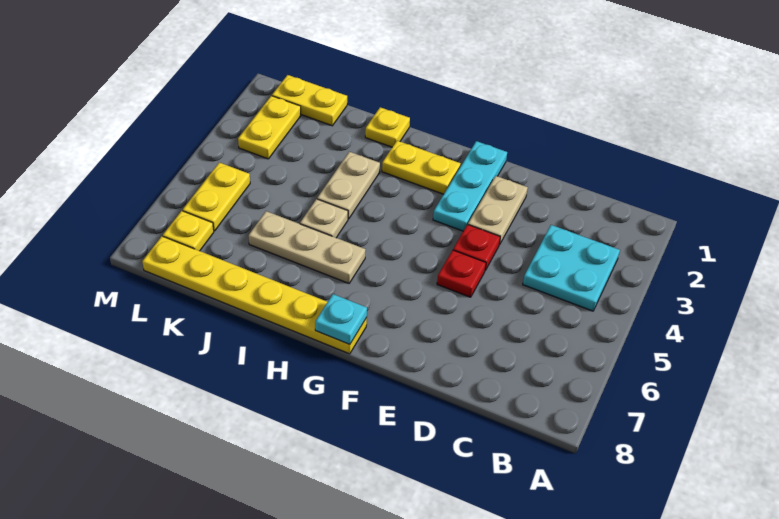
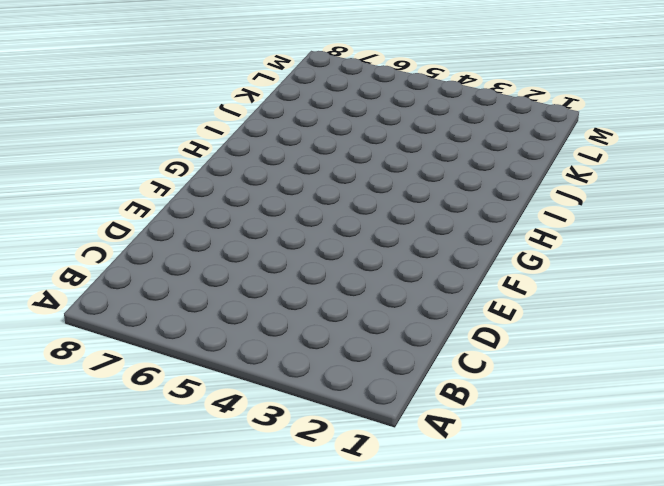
none -> cyan plate B3:C4 level 1
none -> tan plate E2:E3 level 1
none -> red plate E4 level 1

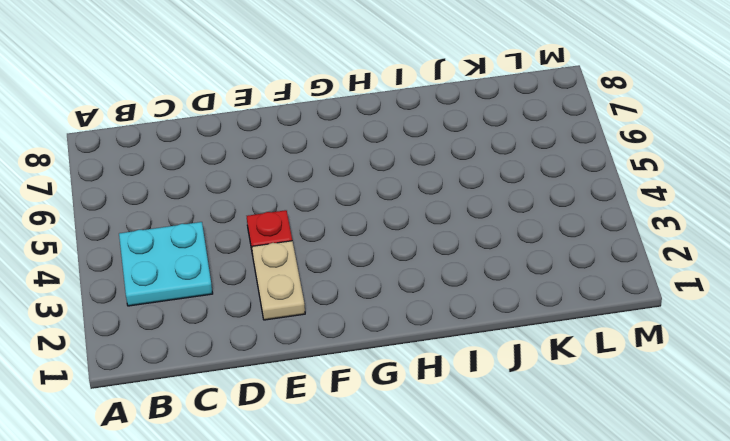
none -> red plate E5 level 1
none -> cyan plate F1:F3 level 1
none -> yellow plate G2:H2 level 1

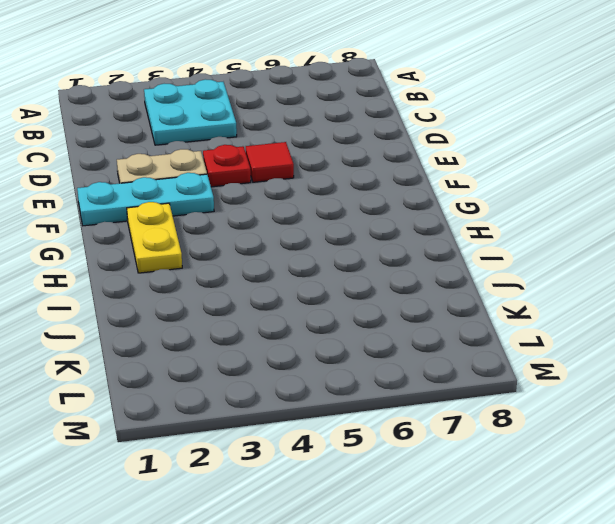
red tile E5 level 1 -> red plate E5 level 1
none -> yellow plate G8:L8 level 1
none -> tan plate H6:J6 level 1
none -> yellow plate I1 level 1

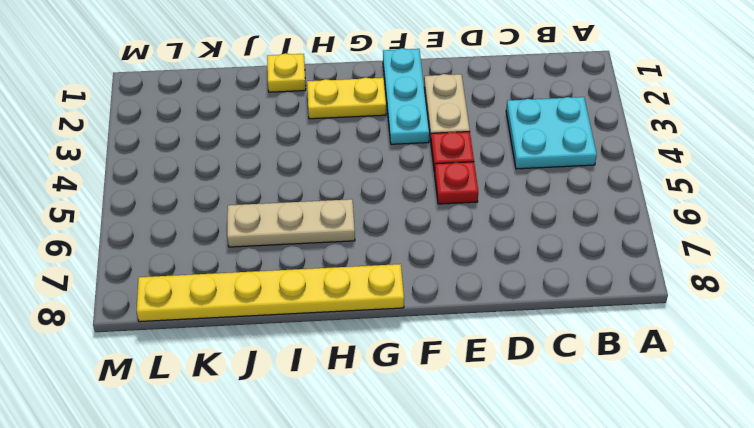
none -> tan plate I3:I4 level 1
none -> tan plate I5 level 1
none -> yellow plate K1:L1 level 1

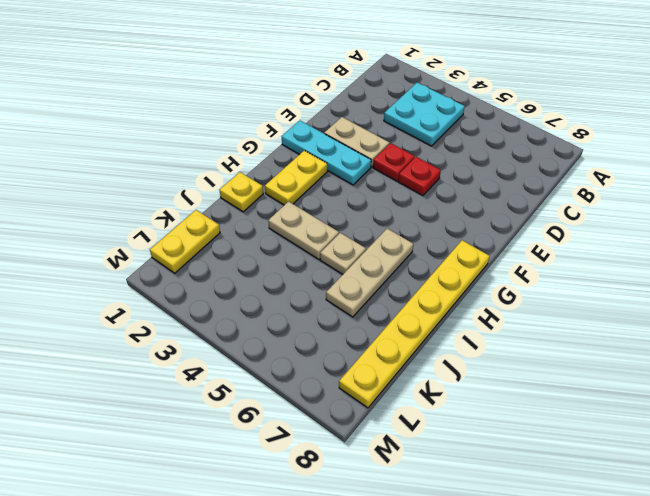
none -> yellow plate L2:L3 level 1
none -> yellow plate L5:L6 level 1
none -> yellow plate L7 level 1

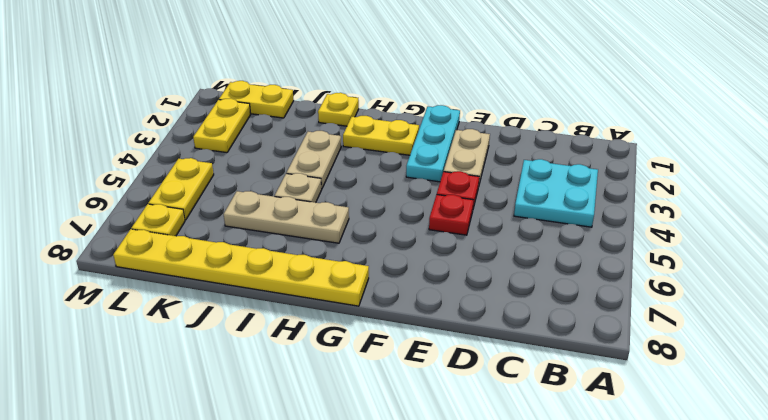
none -> cyan plate G8 level 2

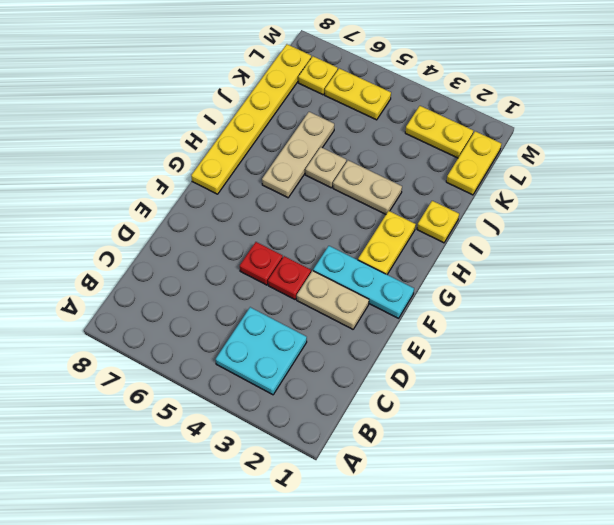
none -> cyan plate G8 level 2

